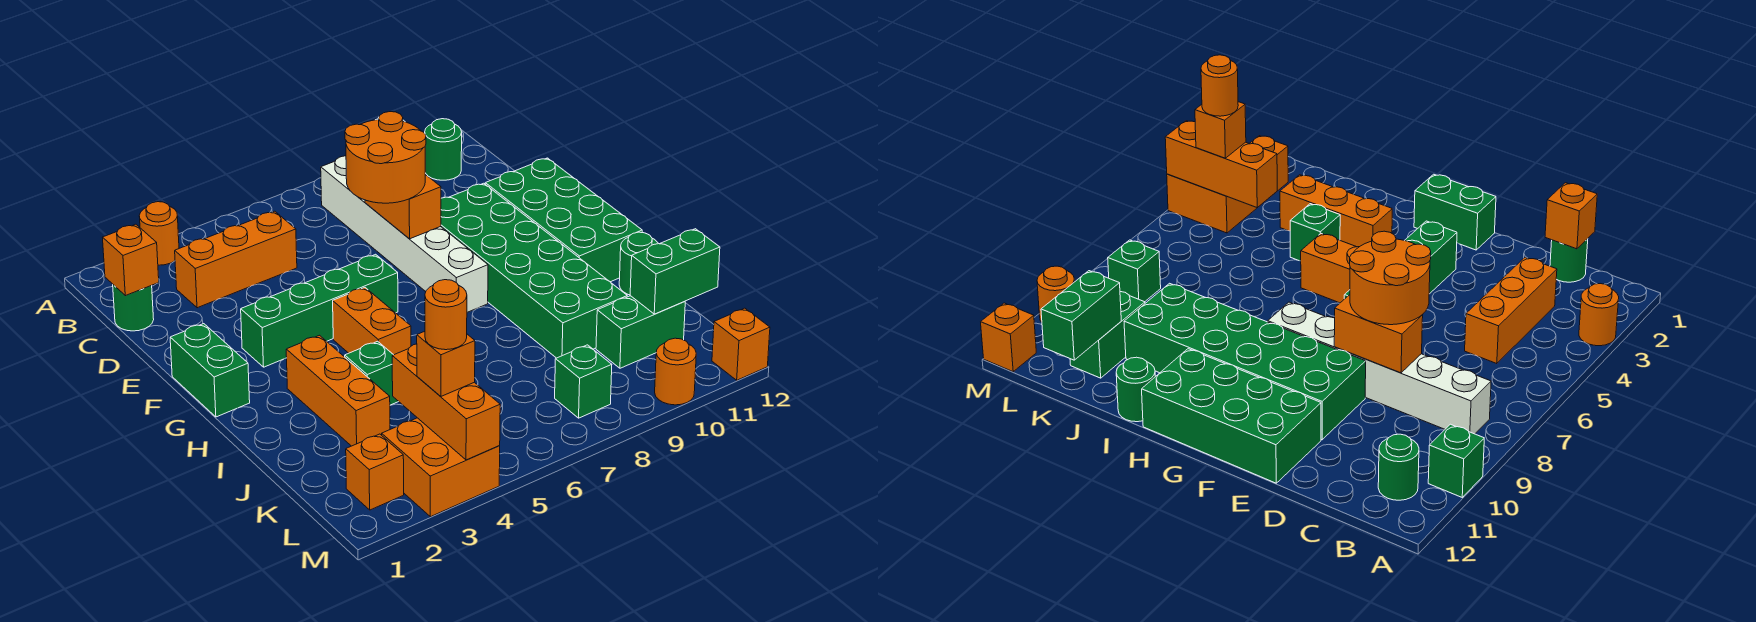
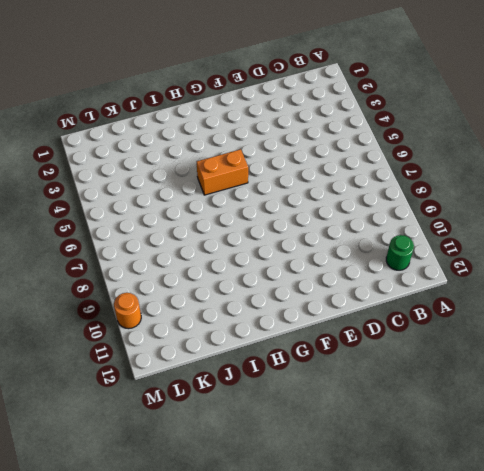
none -> orange round brick A3 level 1
none -> green brick A10 level 1
none -> white brick B8:G8 level 1

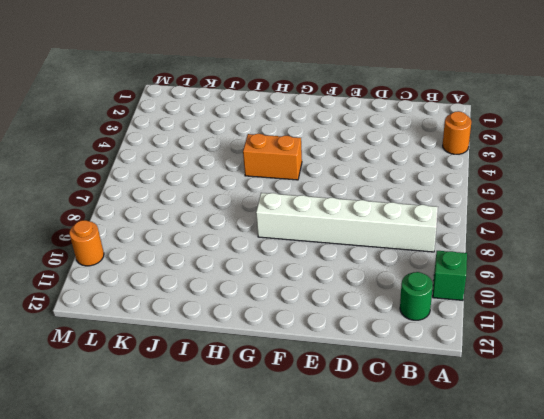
none -> green round brick C1 level 1
none -> orange brick C3:C5 level 1
none -> green brick E9:J10 level 1

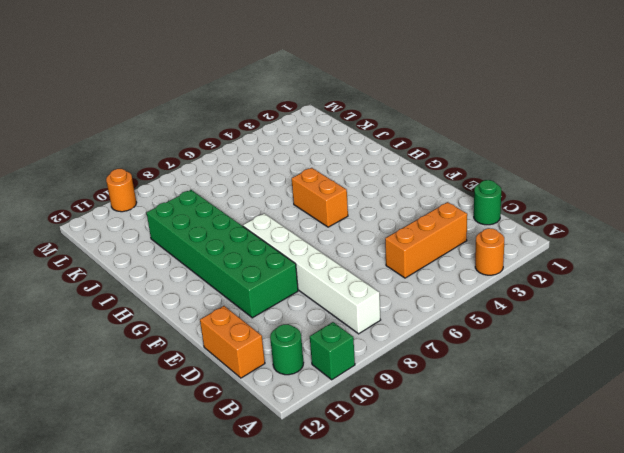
orange brick C12:D12 level 1 -> orange brick D8:E8 level 2
none -> green brick E11:H12 level 1
none -> green brick F1:G1 level 1
none -> green brick F3:F6 level 1

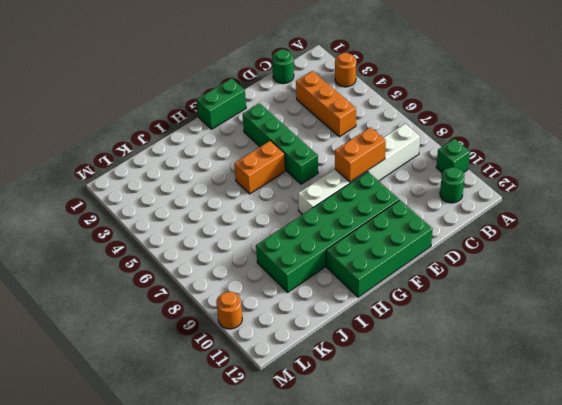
none -> orange brick H3:J3 level 1
none -> green brick I4 level 1
none -> green round brick I12 level 1

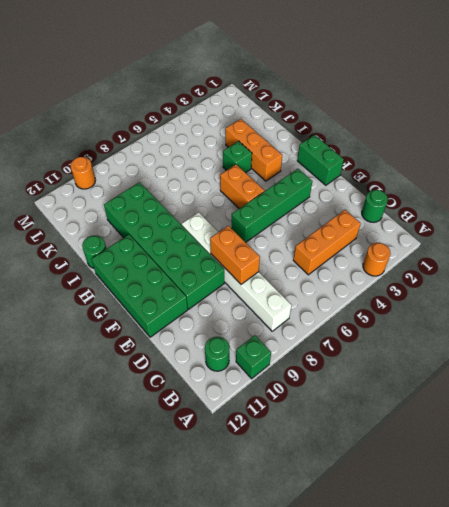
none -> green brick K10:K11 level 1
none -> orange brick L2 level 1
none -> orange brick L3:M4 level 1

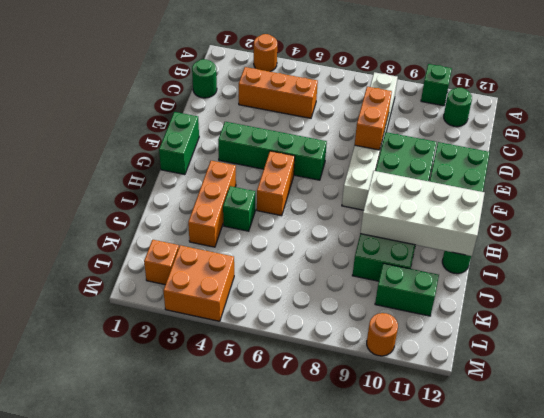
white brick H9:I12 level 2 -> none
none -> green brick L8 level 1
none -> orange brick M12 level 1
none -> orange brick C1 level 2

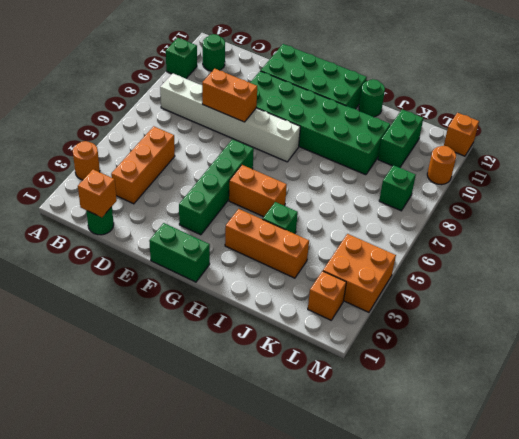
none -> orange brick K4:M4 level 2
none -> green brick K11:K12 level 2
none -> orange round brick D7:E8 level 3

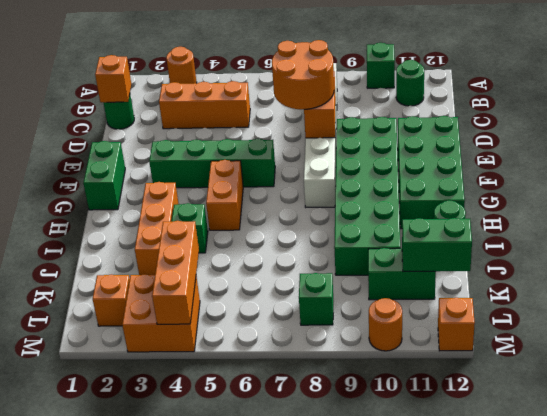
none -> orange brick L4 level 3
none -> orange round brick L4 level 4

